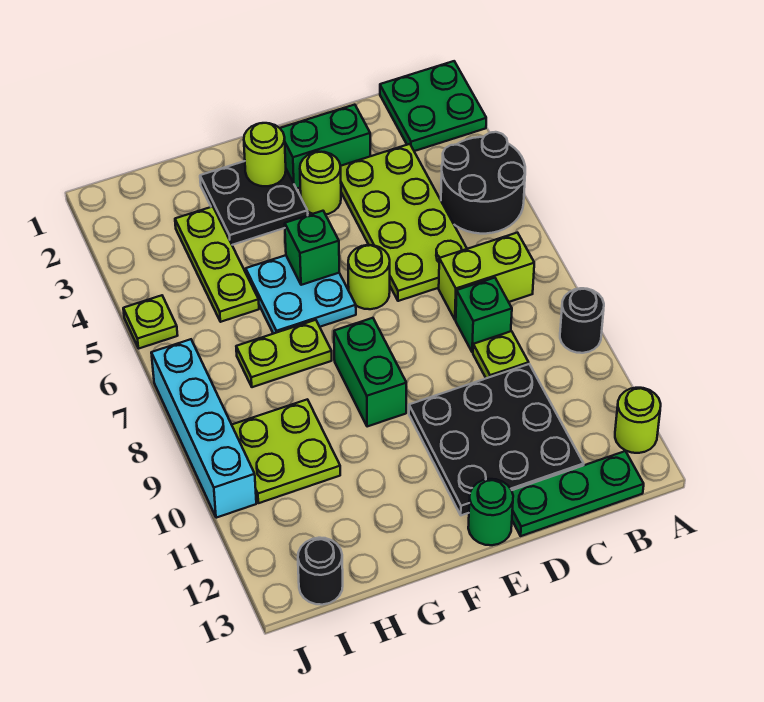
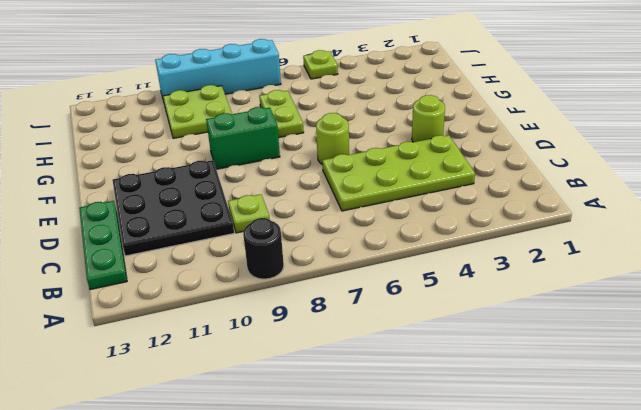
none -> green plate A1:B2 level 1
none -> black round brick A4:B5 level 1
none -> lime round brick A12 level 1

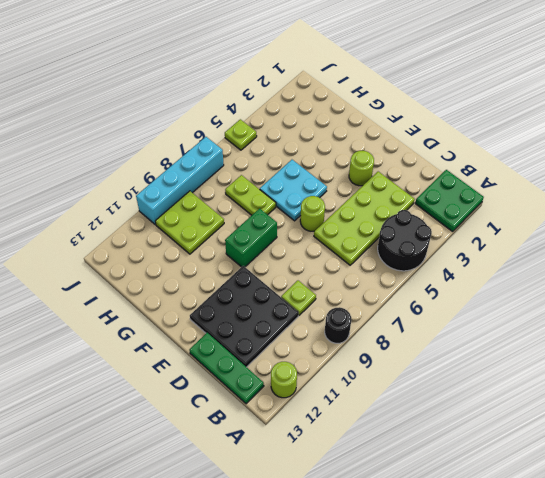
none -> lime brick B7:C7 level 1
none -> green brick C8 level 1
none -> green brick D2:E2 level 1

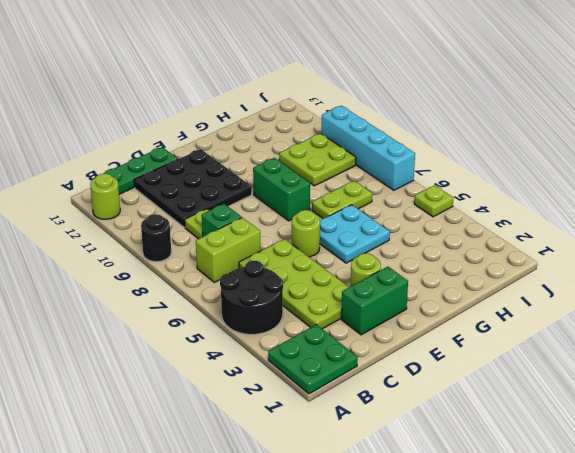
none -> green round brick E13 level 1
none -> black plate F2:G3 level 1
none -> lime plate H3:H5 level 1

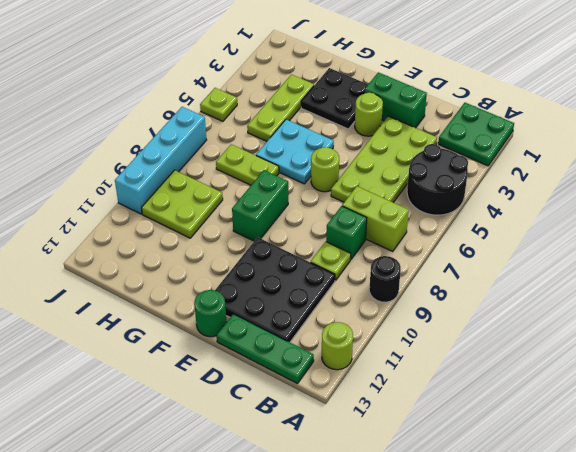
none -> black round brick I13 level 1
none -> lime round brick F2 level 2
none -> green brick F5 level 2

